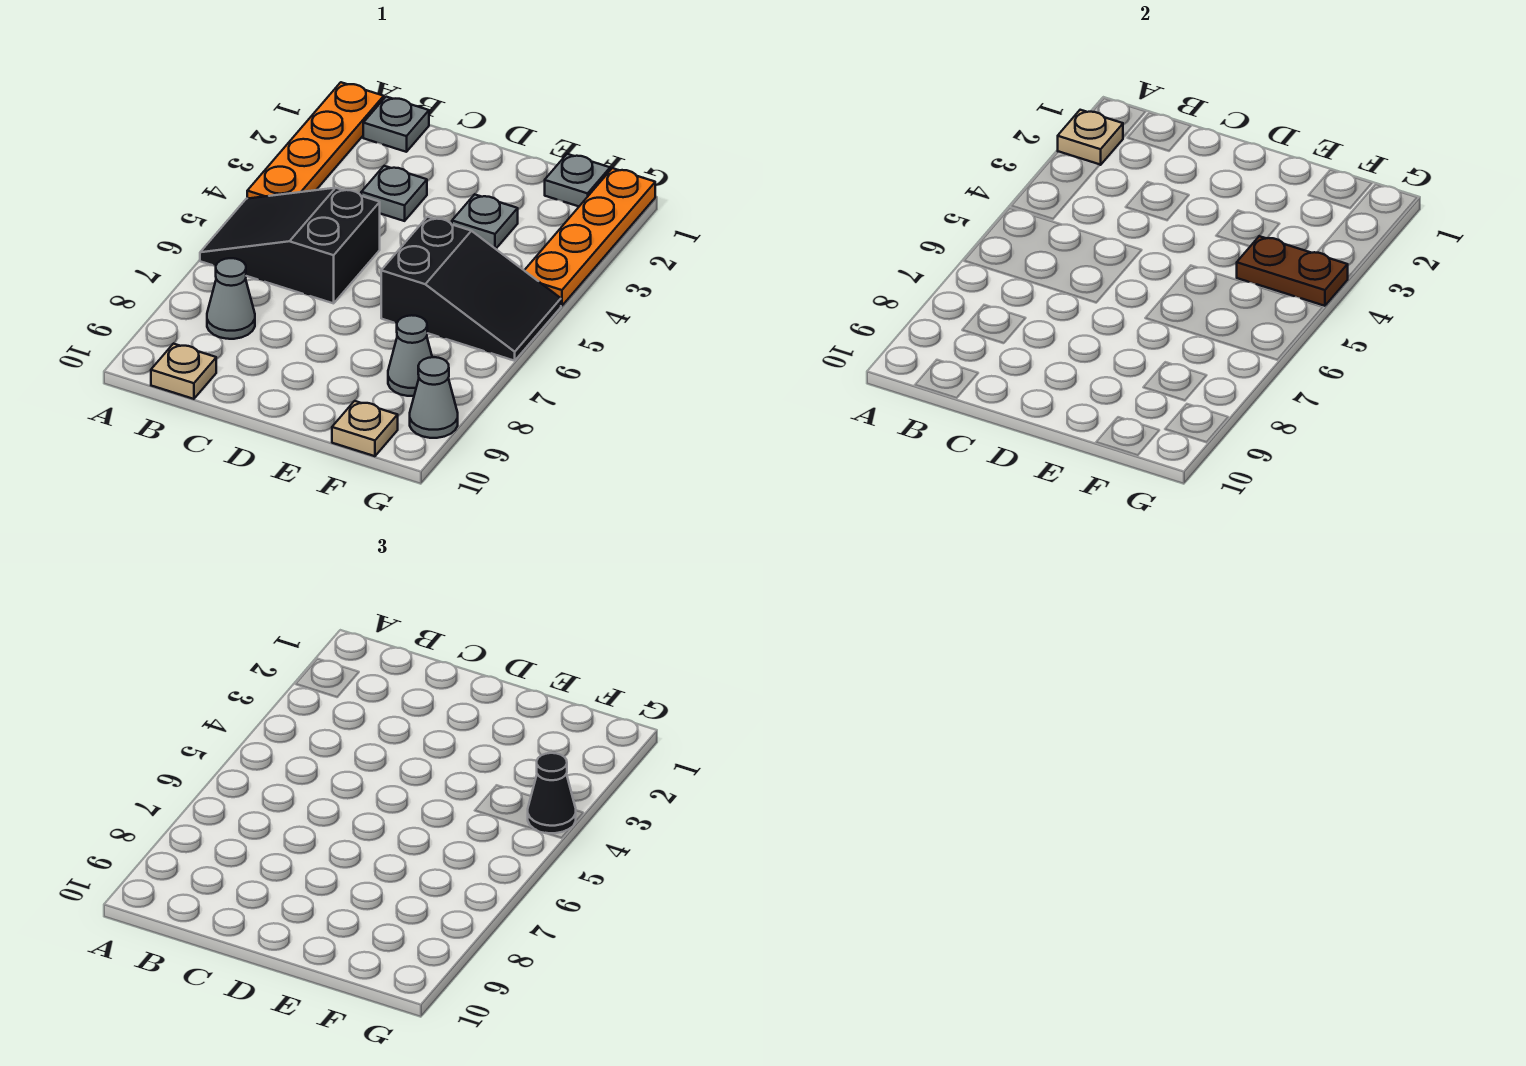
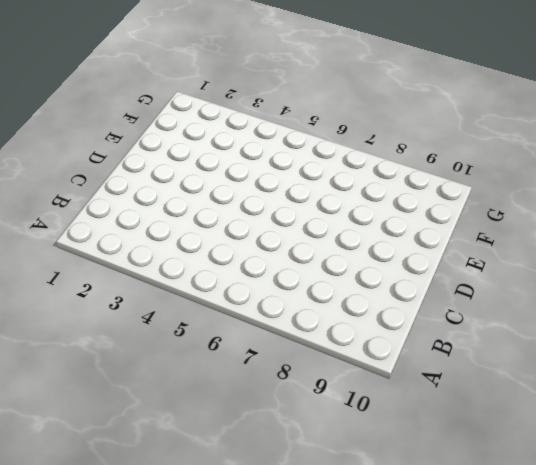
none -> orange plate A1:A4 level 1
none -> black slope A5:C6 level 1 top C
none -> grey plate B1 level 1

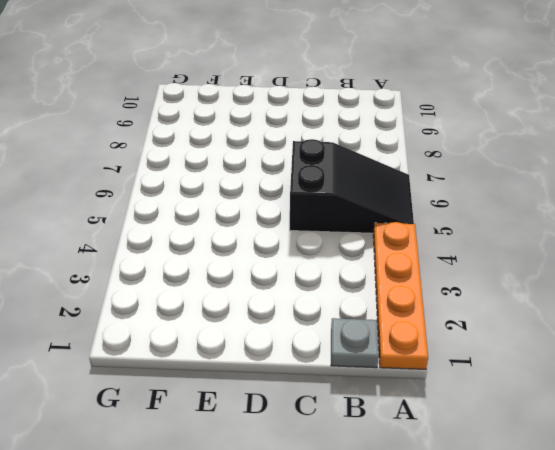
none -> grey cone B8 level 1
none -> tan plate B10 level 1
none -> grey plate C3 level 1

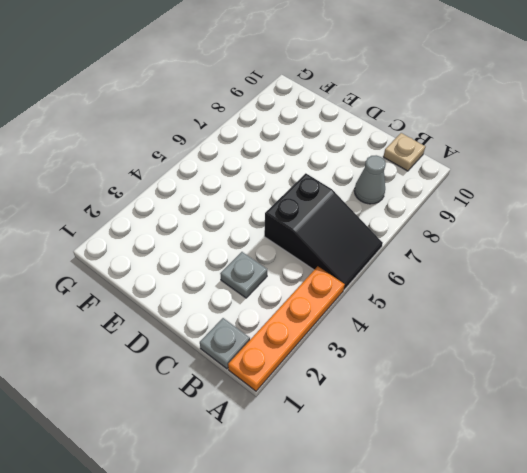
none -> grey plate E3 level 1
none -> black slope E5:G6 level 1 top E
none -> grey plate F1 level 1

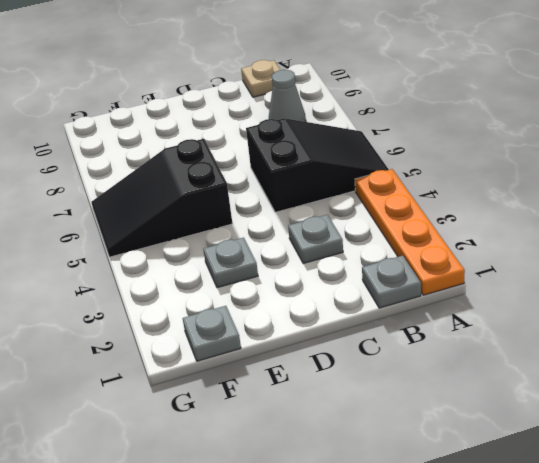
none -> grey cone F8 level 1
none -> tan plate F10 level 1
none -> orange plate G1:G4 level 1

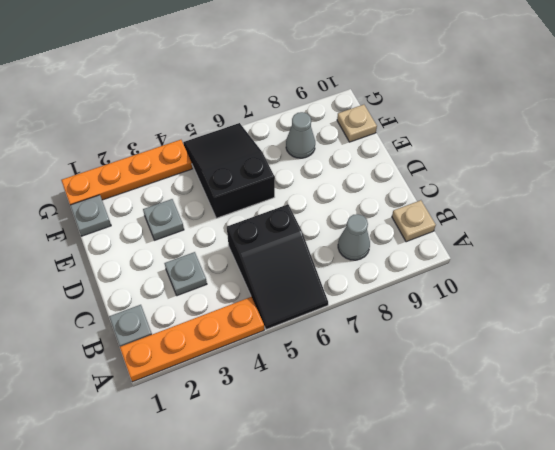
none -> grey cone G9 level 1
none -> tan plate A2 level 2
none -> brown plate F4:G4 level 2

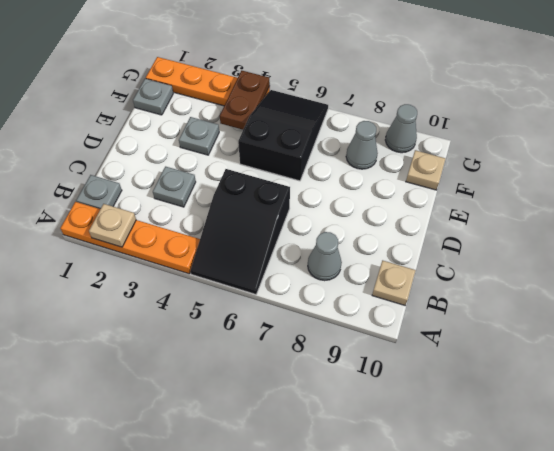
none -> black cone G4 level 3

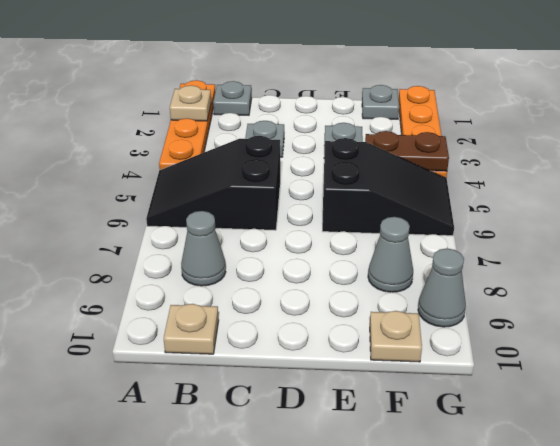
none -> black cone G4 level 3

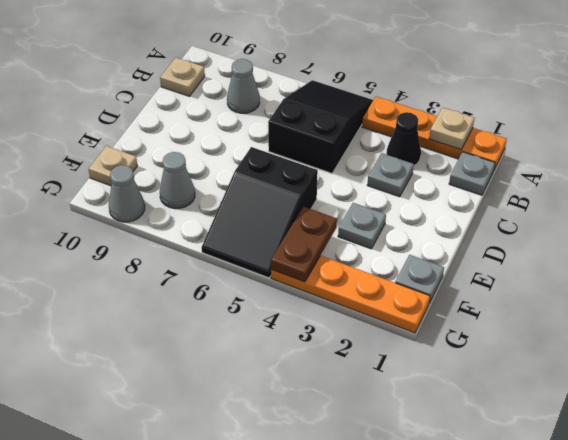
black cone B3 level 1 -> black cone G4 level 3

